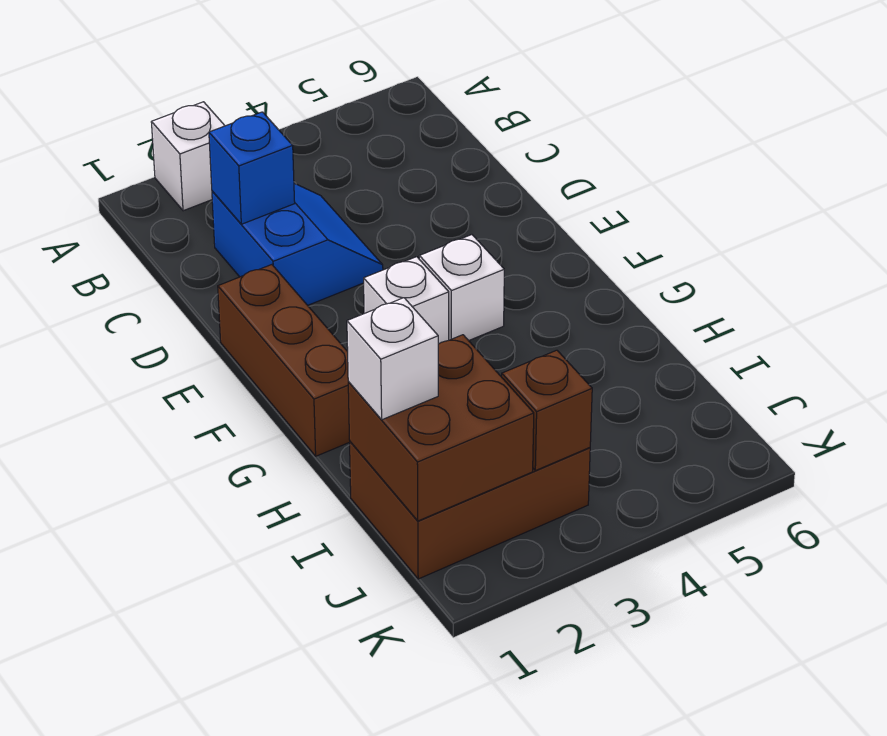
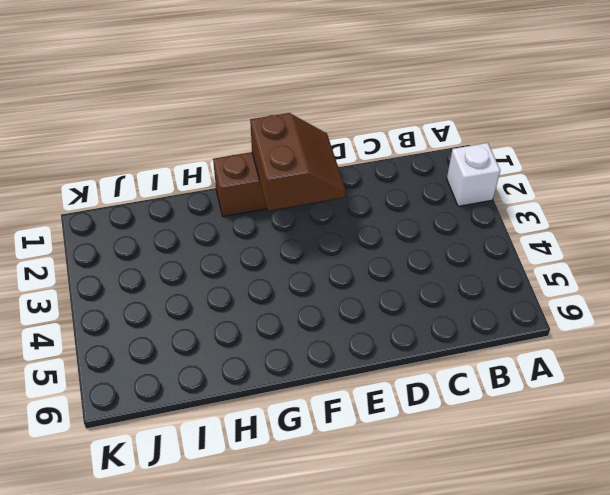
brown slope E1:F2 level 2 top F -> none
none -> blue slope C2:D3 level 1 top 2
none -> white brick F3 level 1

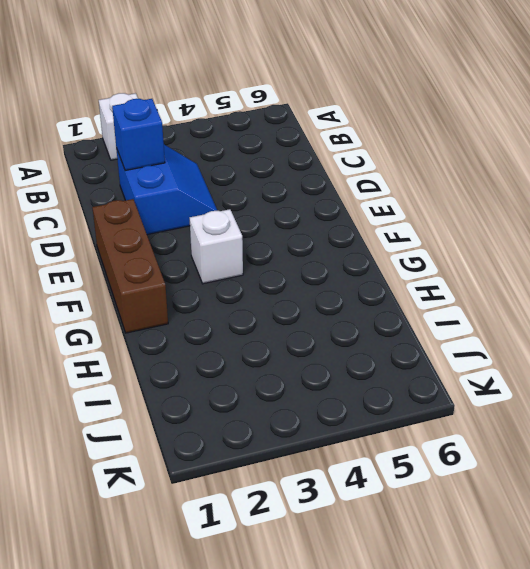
none -> white brick F4 level 1
none -> brown brick I1:J3 level 1

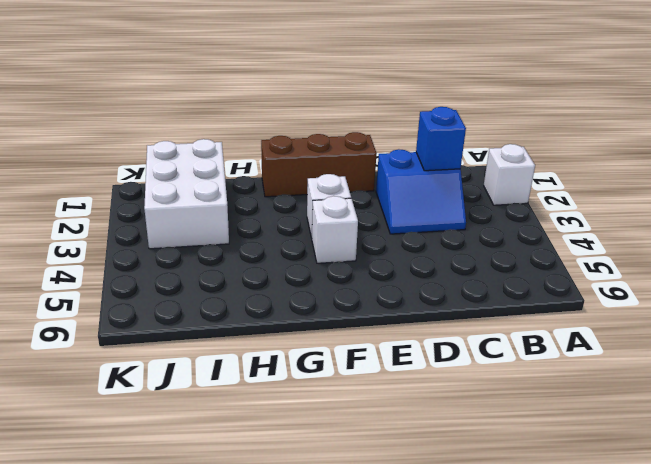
white brick I1:J3 level 1 -> brown brick I1:J3 level 1
none -> brown brick I1:J2 level 2
none -> brown brick J3 level 2

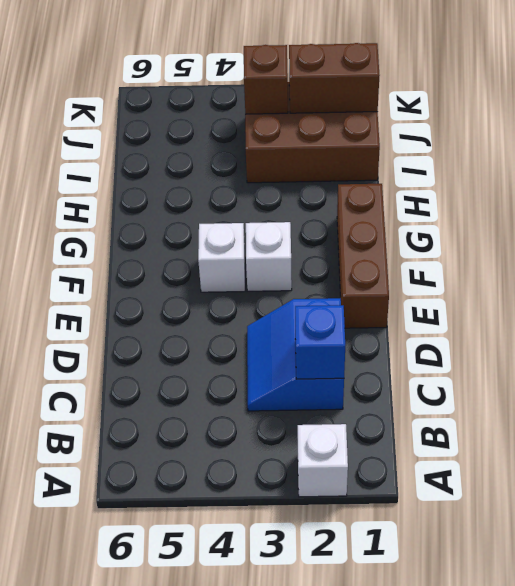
brown brick J1:J2 level 2 -> brown brick I1:J2 level 2
none -> white brick I1 level 3

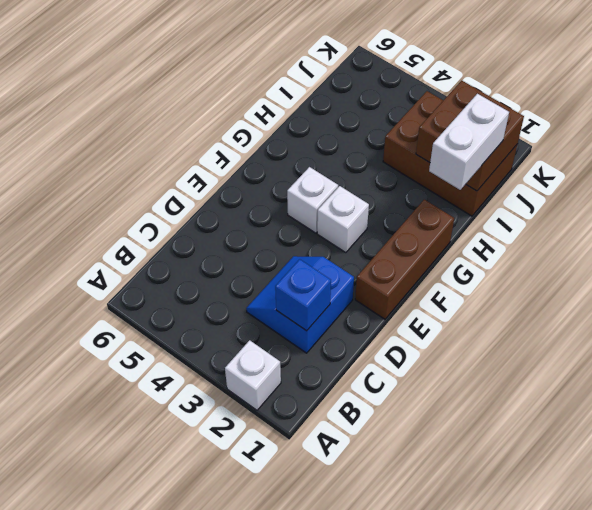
white brick H1:I1 level 3 -> white brick I1 level 3
none -> brown brick J3 level 2

